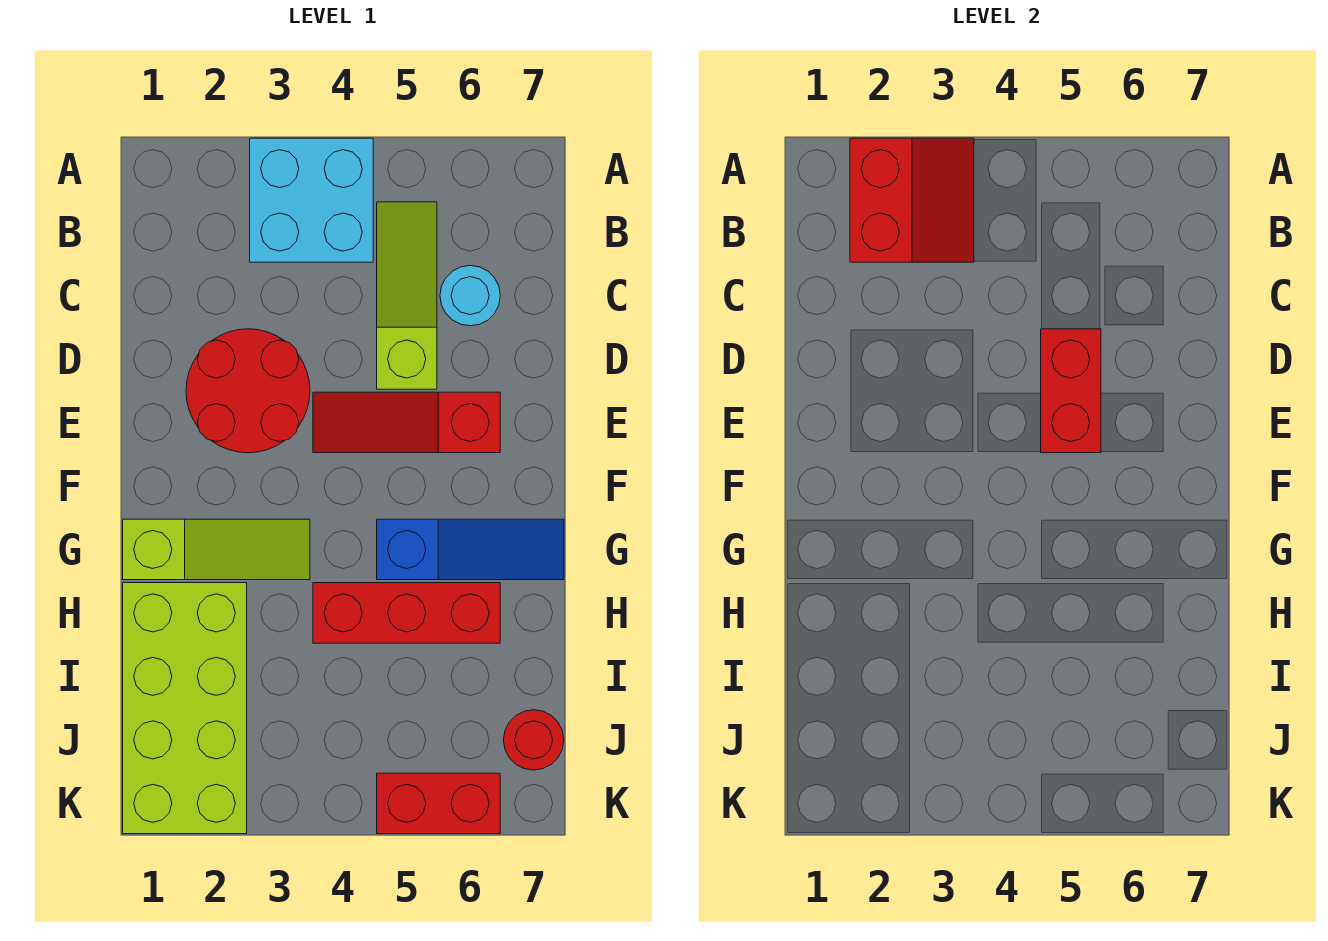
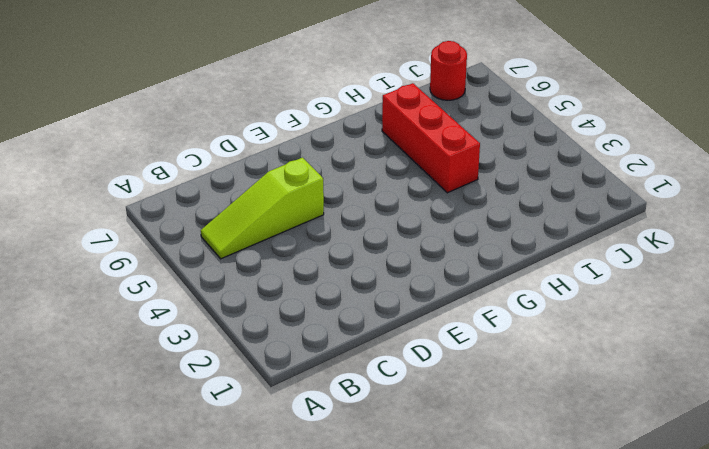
none -> cyan brick A3:B4 level 1
none -> cyan round brick C6 level 1
none -> red round brick D2:E3 level 1

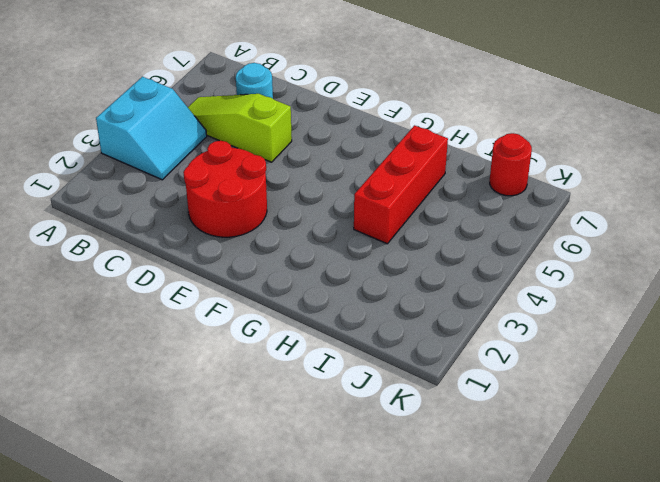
cyan slope A3:B4 level 1 top A -> cyan brick A3:B4 level 1
none -> red slope E4:E6 level 1 top 6
none -> lime slope G1:G3 level 1 top 1
none -> blue slope G5:G7 level 1 top 5

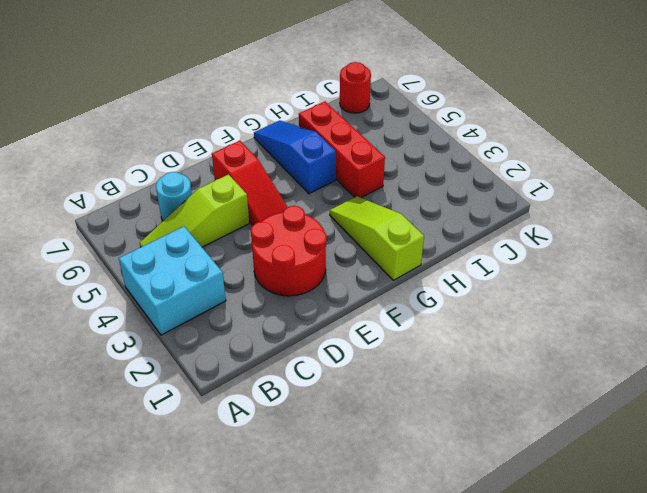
none -> lime brick H1:K2 level 1
none -> red brick K5:K6 level 1
none -> red slope A2:B3 level 2 top 2

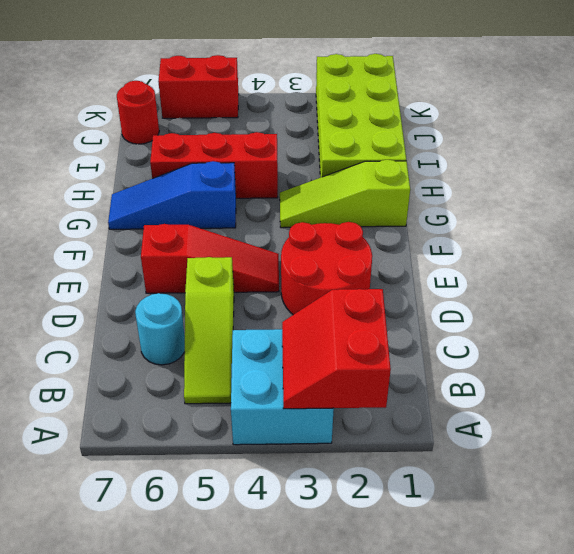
none -> red brick D5:E5 level 2

